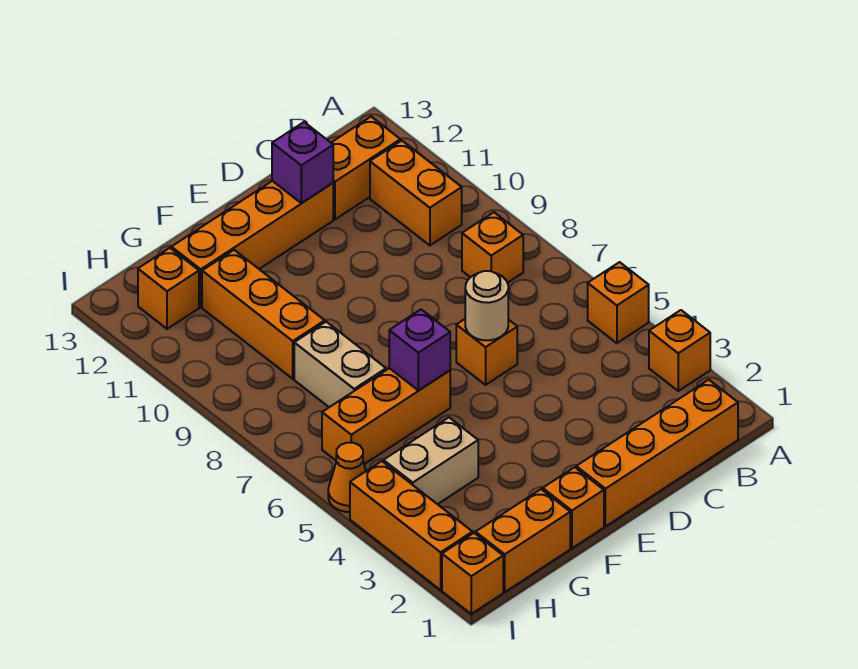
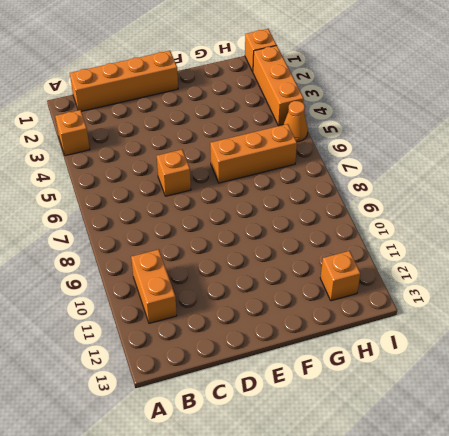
none -> orange brick A5 level 1
none -> orange brick B8 level 1
none -> orange brick B12:C12 level 1

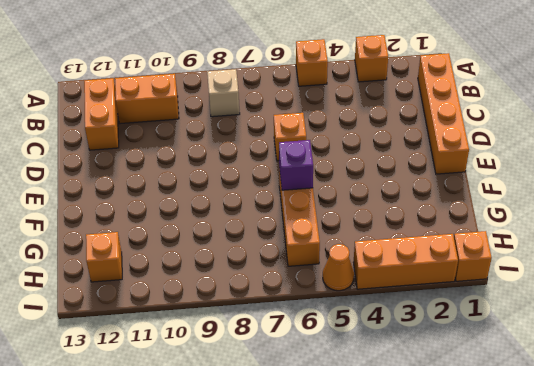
tan brick B8 level 1 -> orange brick B8 level 1
none -> orange brick D12:G12 level 1
none -> orange brick F1 level 1
none -> orange brick G1:H1 level 1

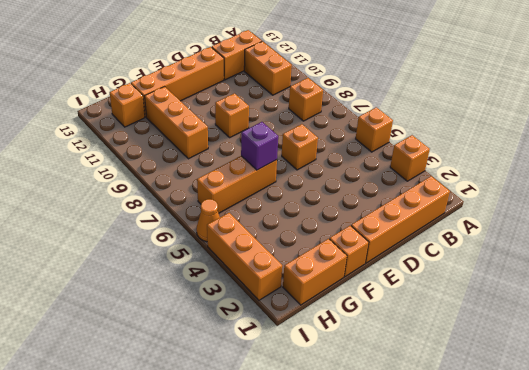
orange brick E9 level 1 -> orange brick I1 level 1
none -> tan brick G4:H4 level 1
none -> tan brick G7:G8 level 1
none -> tan round brick D6 level 2

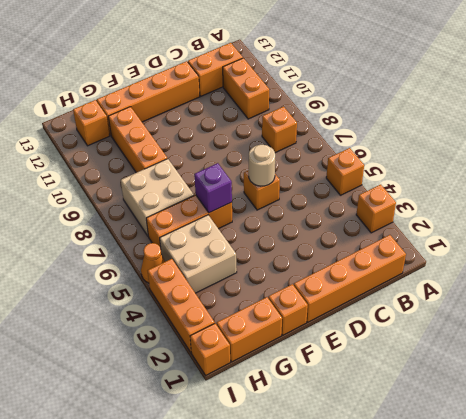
tan brick G4:H5 level 1 -> tan brick G4:H4 level 1
tan brick G7:H8 level 1 -> tan brick G7:G8 level 1
none -> purple brick D12 level 2

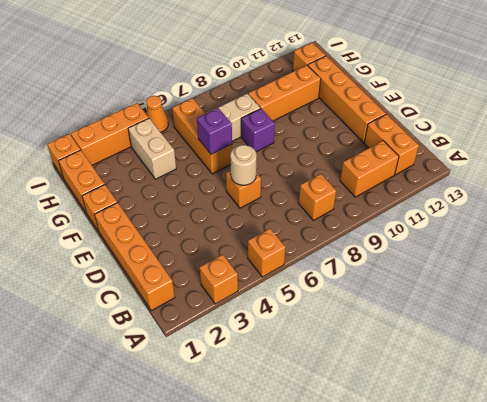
purple brick F8 level 1 -> purple brick D12 level 2

